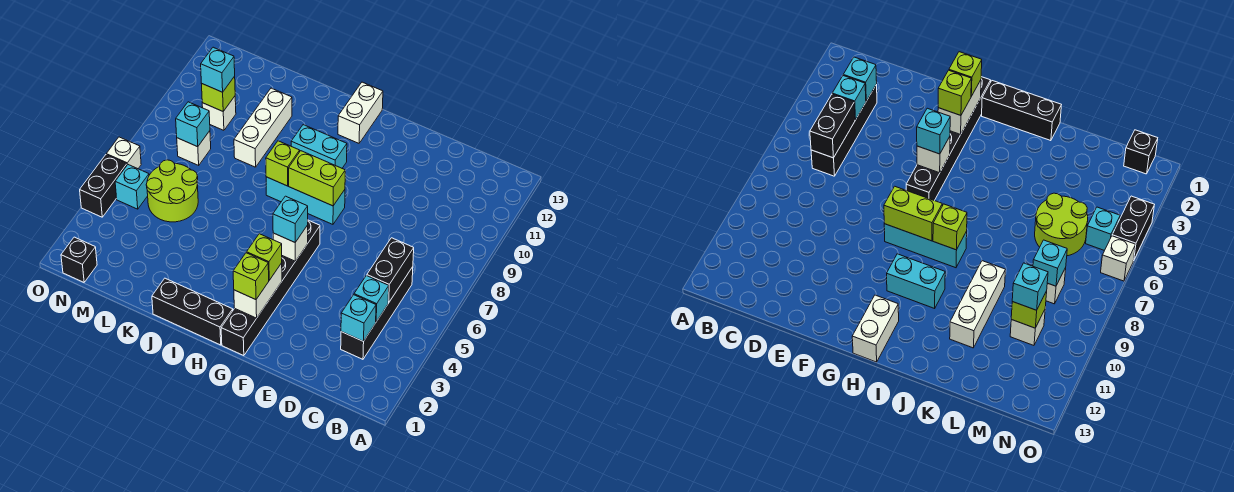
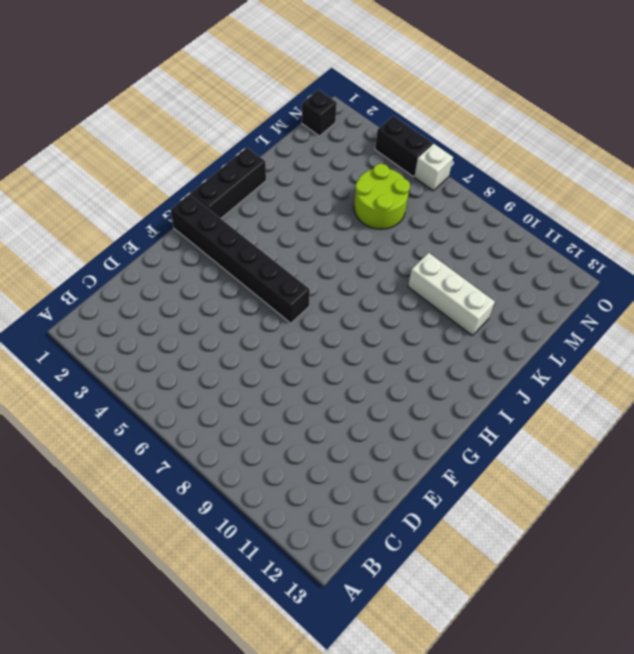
none -> black brick C3:C6 level 1
none -> cyan brick G8:I8 level 1
none -> cyan brick H10:I10 level 1

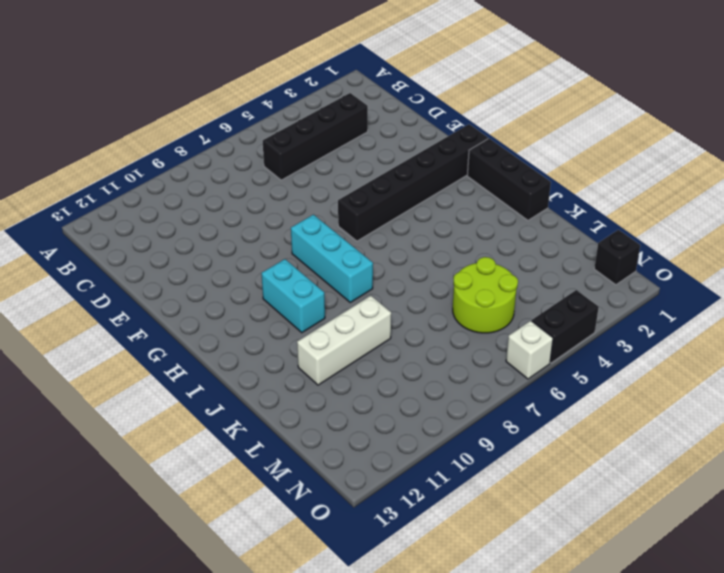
none -> white brick H12:H13 level 1
none -> white brick M8 level 1
none -> white brick M10 level 1

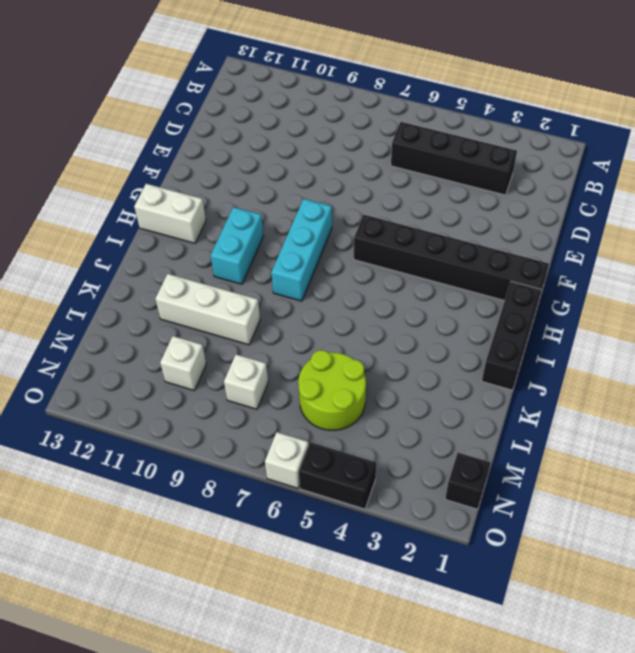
none -> cyan brick N5 level 1
none -> cyan brick C3 level 2
none -> cyan brick C4 level 2

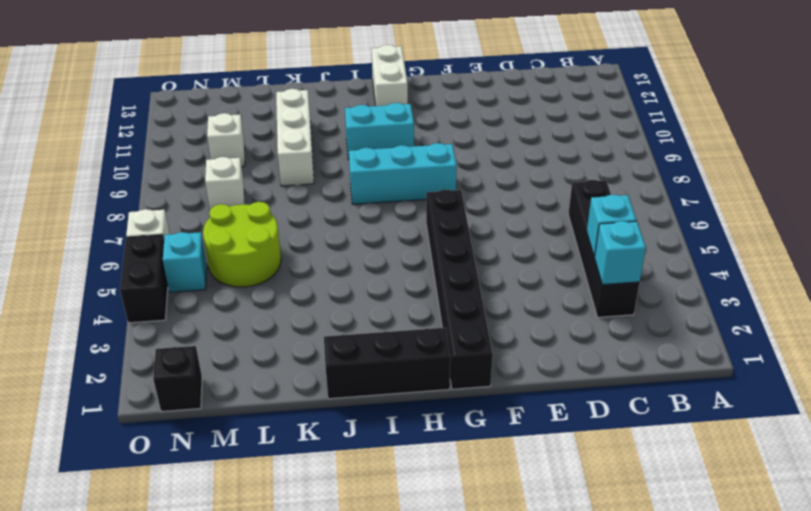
none -> black brick C5:C6 level 2
none -> white brick G2:G3 level 2
none -> white brick G5 level 2

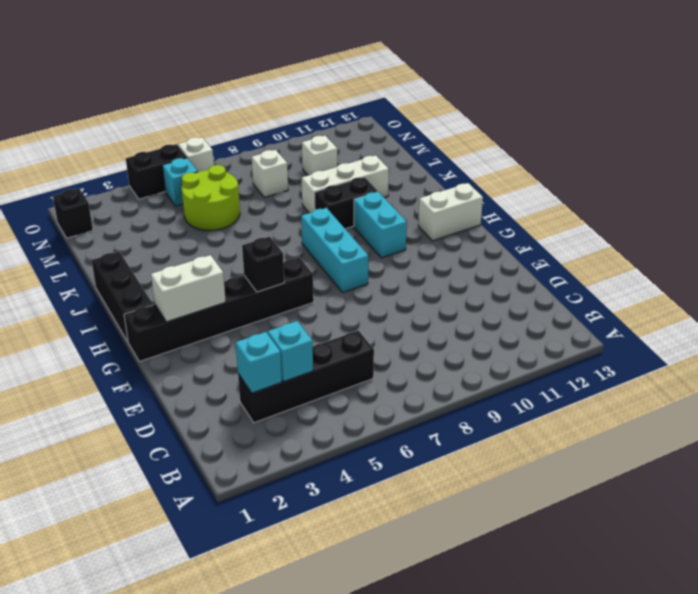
black brick G5 level 2 -> white brick G5 level 2
black brick J9:J10 level 1 -> black brick C5:C6 level 2
none -> lime brick G8:H8 level 2
none -> lime brick I8 level 2
none -> cyan brick M8 level 2

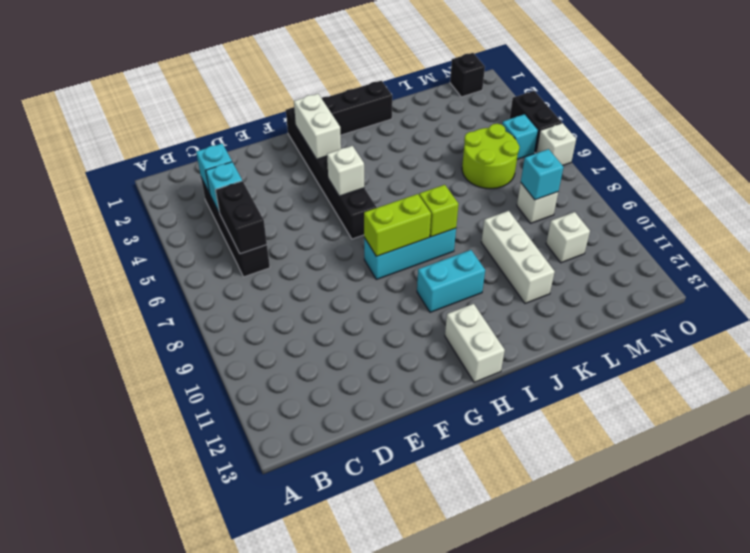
none -> lime brick M10 level 2
none -> lime brick G2 level 3
none -> lime brick G3 level 3

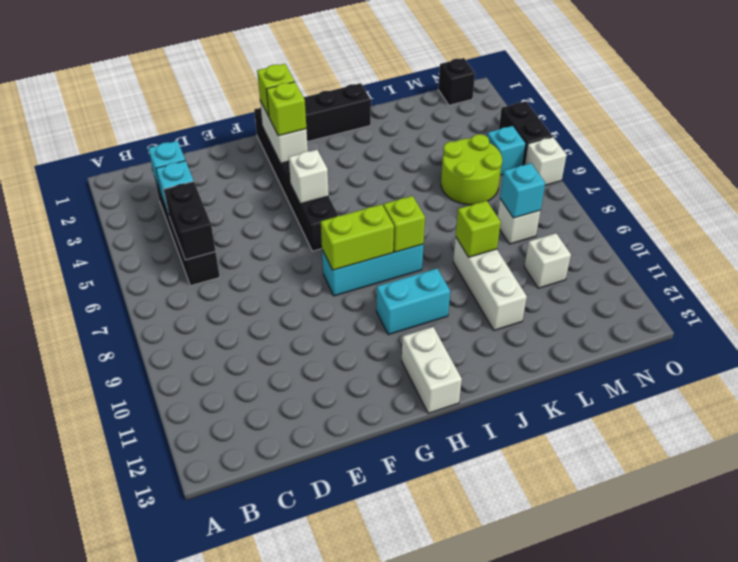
lime brick K9 level 2 -> lime brick M10 level 2
none -> cyan brick G5 level 3
none -> cyan brick M10 level 3

